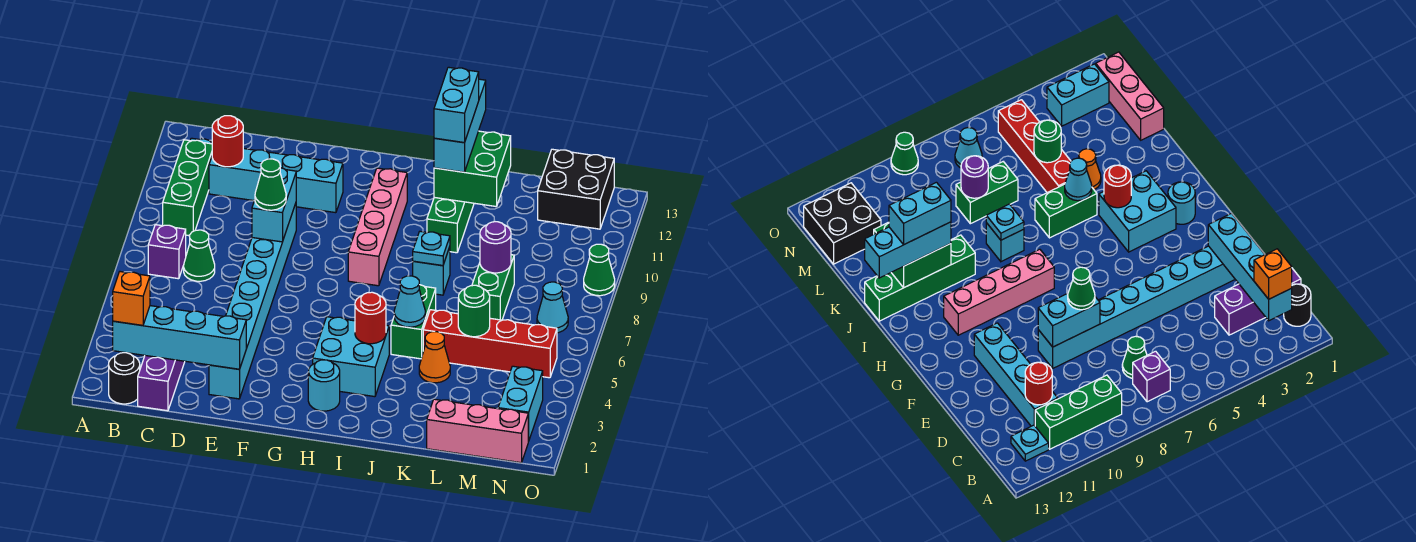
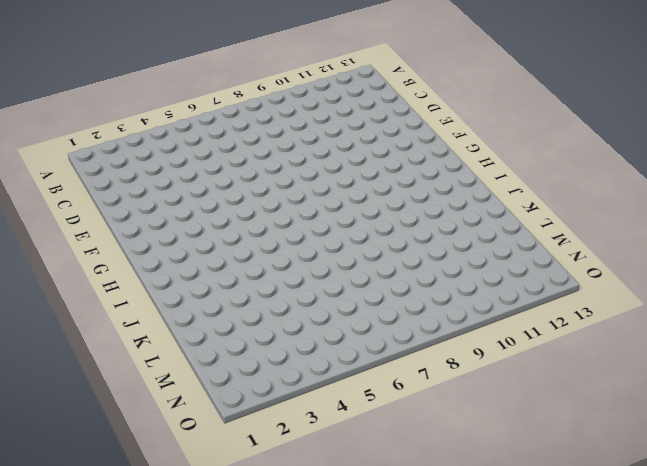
none -> black round brick B1 level 1
none -> purple brick B7 level 1
none -> green brick B9:B11 level 1
none -> cyan plate B12 level 1

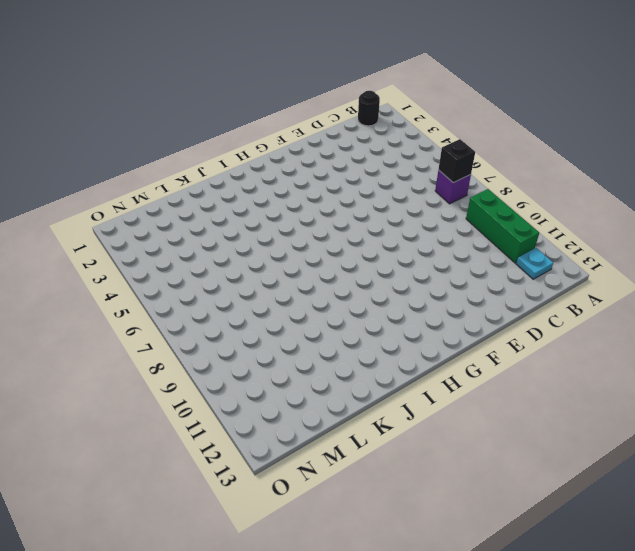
black brick B7 level 2 -> none
none -> purple brick C1:C3 level 1
none -> green cone C7 level 1
none -> cyan brick C11:F11 level 1
none -> cyan brick E2:E9 level 1

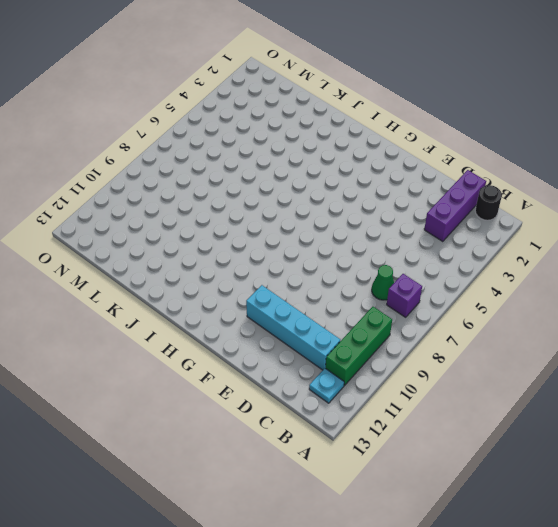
none -> cyan brick E2:E9 level 1
none -> cyan round brick H2 level 1
none -> cyan brick H3:I4 level 1
none -> pink brick H8:H11 level 1

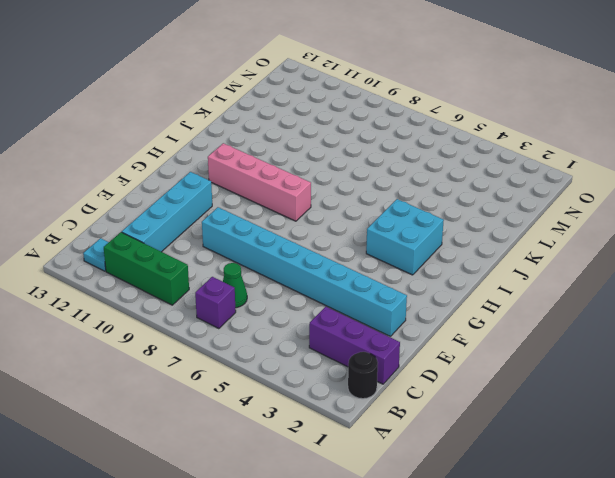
none -> cyan round brick H2 level 1
none -> green brick J5:J6 level 1
none -> cyan brick J8 level 1
none -> green brick J10:J13 level 1

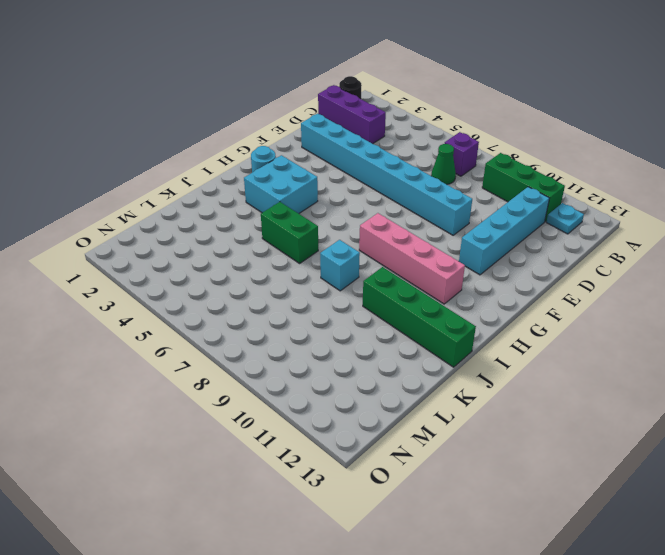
none -> orange cone K4 level 1
none -> red brick K5:N5 level 1
none -> pink brick L1:N1 level 1
none -> green brick L7:L8 level 1

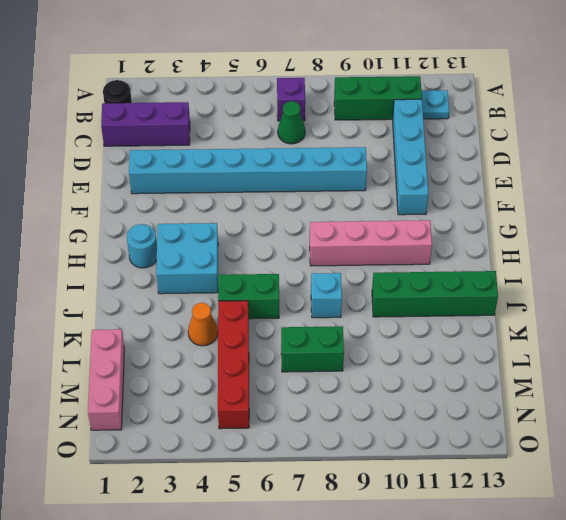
none -> black brick M12:N13 level 1
none -> cyan brick N2:N3 level 1
none -> cyan cone N7 level 1
none -> green cone O9 level 1

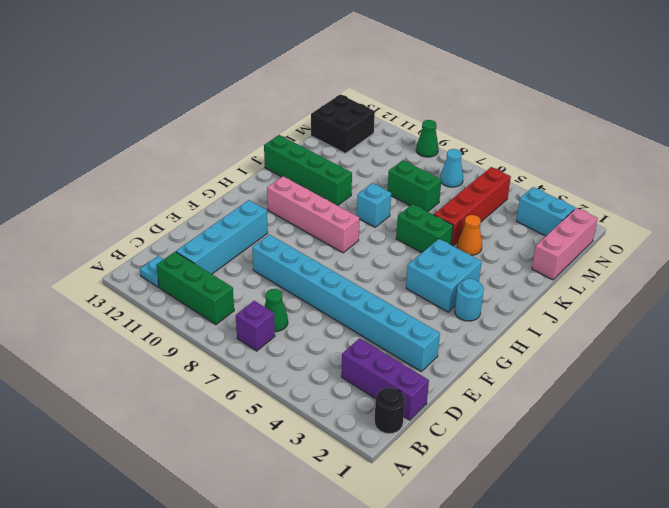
none -> cyan brick B2:E2 level 2
none -> red round brick C11 level 2
none -> cyan brick E8:E9 level 2
none -> red round brick I4 level 2

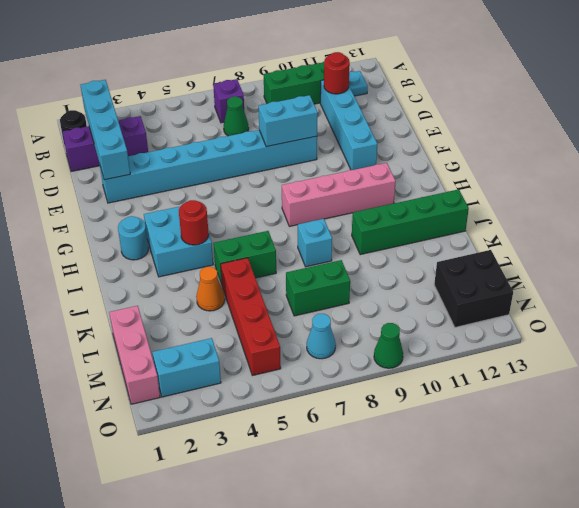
none -> cyan cone J5 level 2
none -> cyan plate J8 level 2
none -> green brick J11:K12 level 2
none -> green round brick L5 level 2

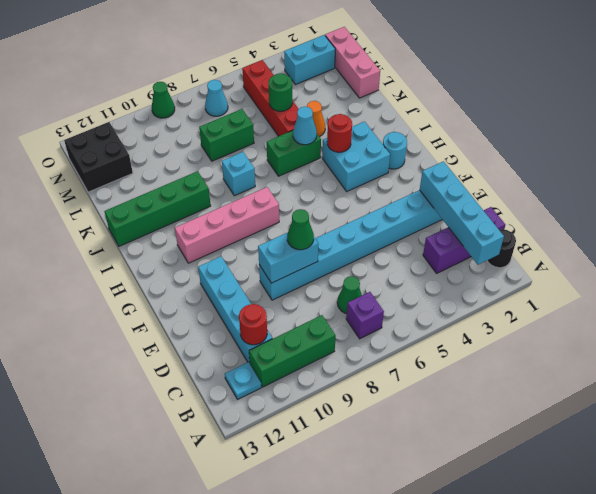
none -> cyan plate J8 level 2
none -> green brick J11:K12 level 2
none -> purple round brick L8 level 2
none -> orange brick B2 level 3

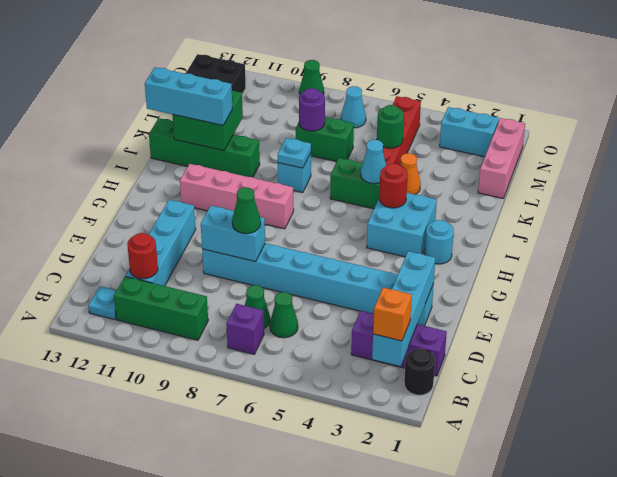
green cone C6 level 1 -> none
none -> cyan brick J11:J12 level 4

